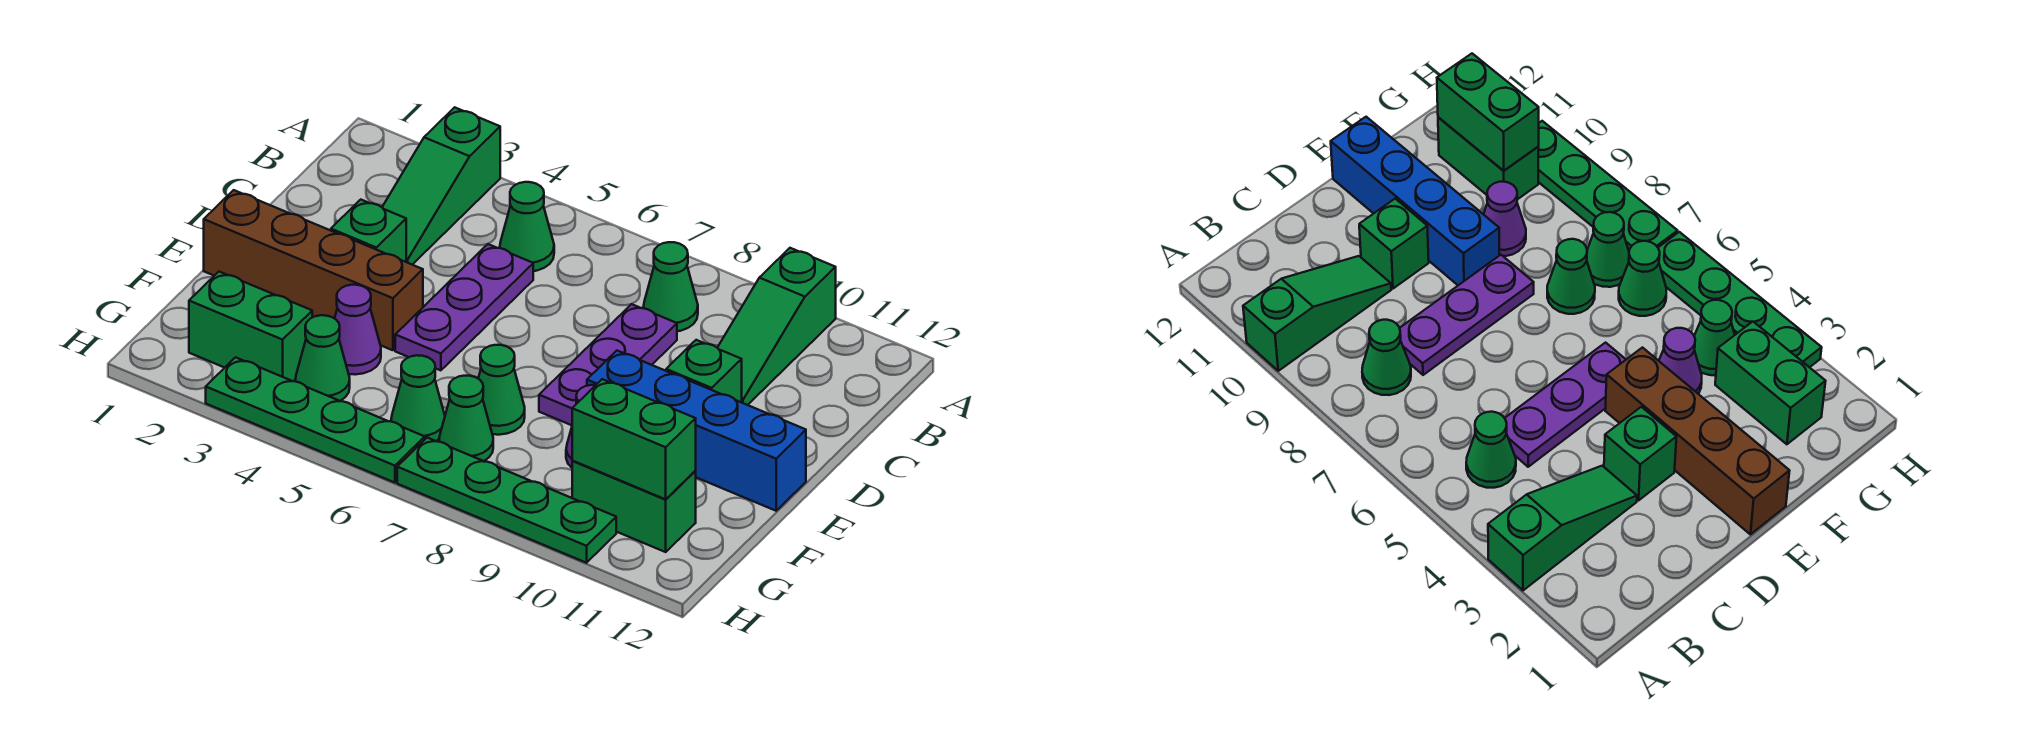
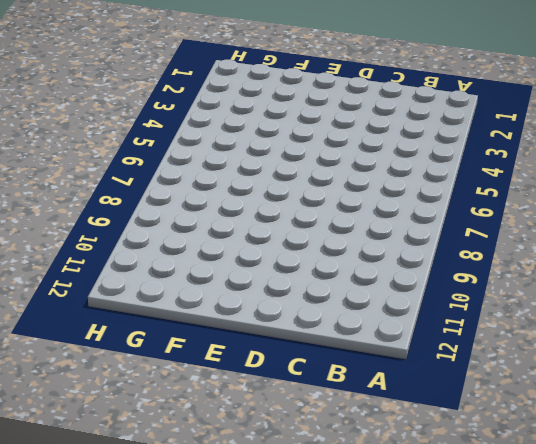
none -> green slope A3:C3 level 1 top A
none -> green slope A10:C10 level 1 top A
none -> green cone B5 level 1

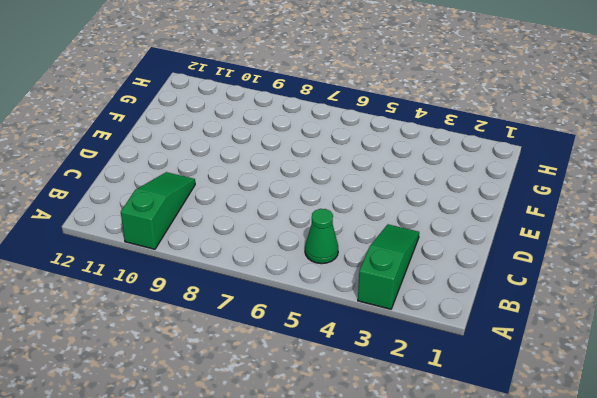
none -> green cone B8 level 1
none -> purple plate C5:E5 level 1
none -> purple plate C8:E8 level 1

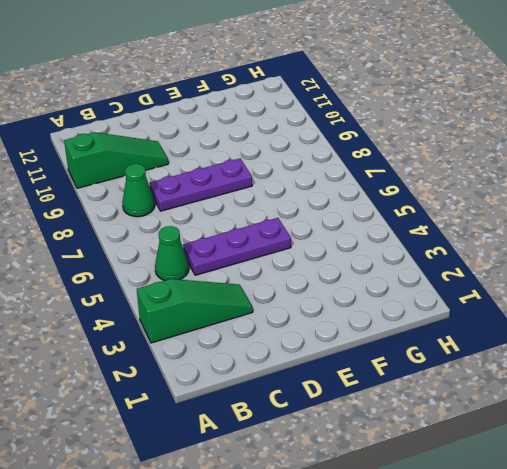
none -> green brick D3 level 1
none -> green brick D10 level 1
none -> brown brick E1:E4 level 1

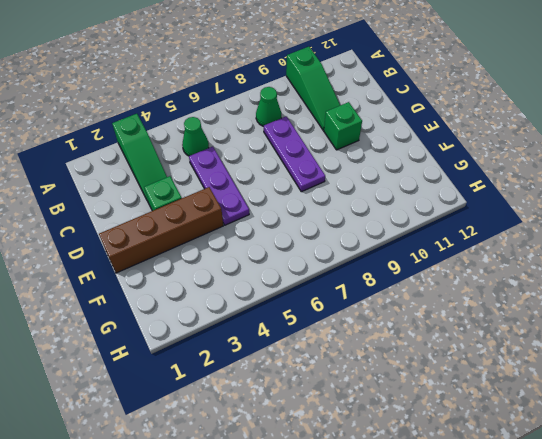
none -> blue brick E9:E12 level 1
none -> purple cone F4 level 1
none -> green cone F7 level 1

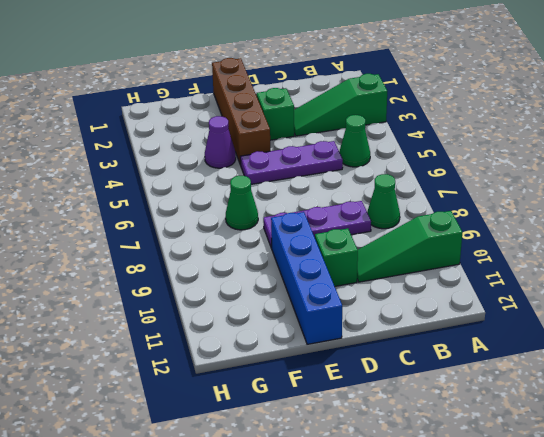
none -> purple cone F9 level 1
none -> green brick G2:G3 level 1
none -> green cone G4 level 1

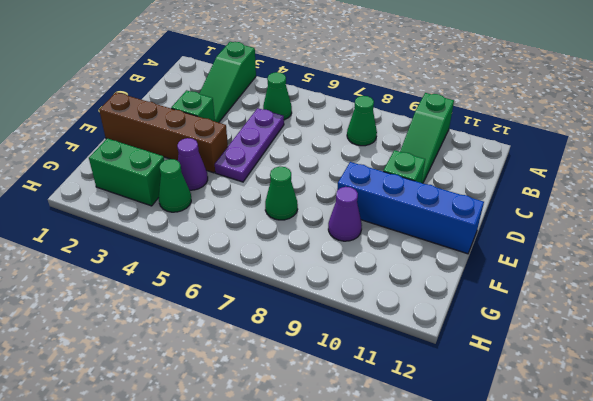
none -> purple plate C8:E8 level 1
none -> green cone G6 level 1
none -> green cone G7 level 1

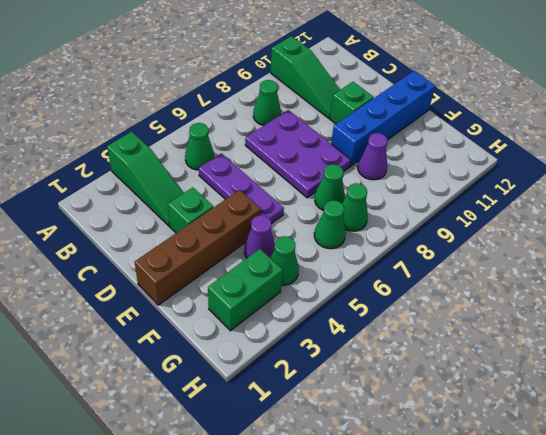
purple plate C7:E8 level 1 -> purple plate C8:E8 level 1
none -> green brick G10:G11 level 1
none -> green plate H3:H6 level 1
none -> green plate H7:H10 level 1

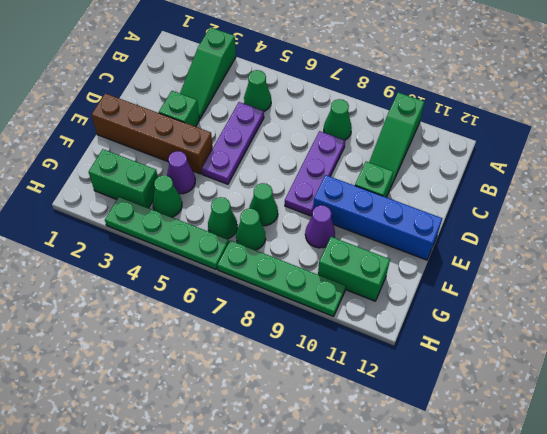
none -> green brick G10:G11 level 2

